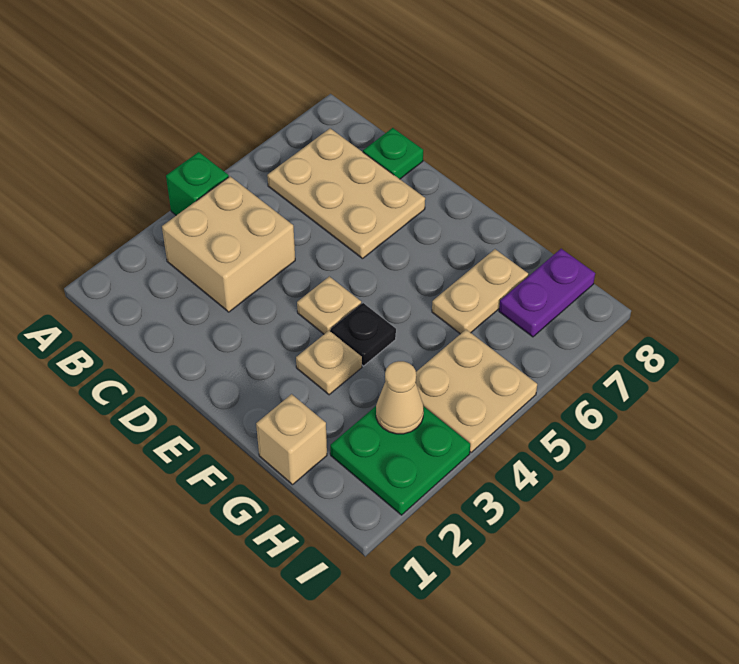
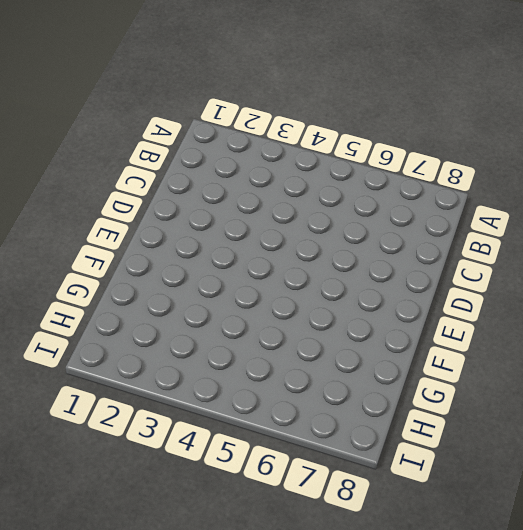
none -> green brick A4 level 1
none -> tan brick B3:C4 level 1
none -> tan plate B6:D7 level 1

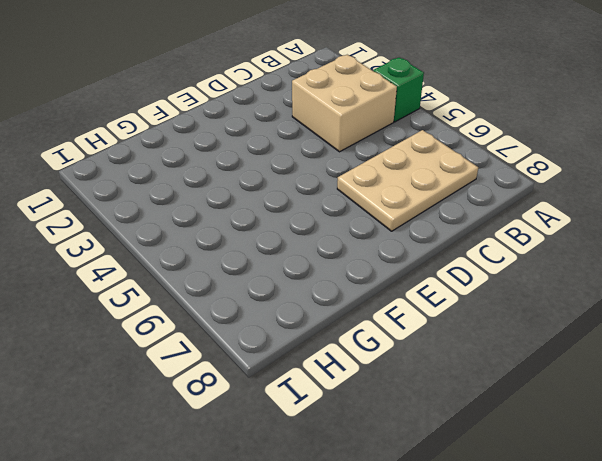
none -> green plate C8 level 1
none -> tan plate E4 level 1
none -> tan plate F3 level 1

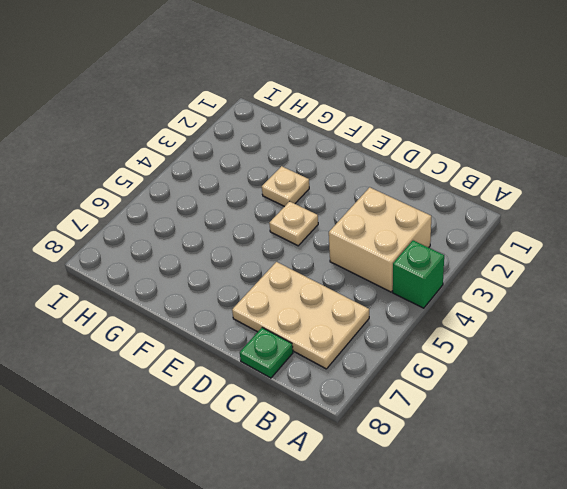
none -> black plate F4 level 1
none -> tan brick G1 level 1
none -> tan plate G6:G7 level 1

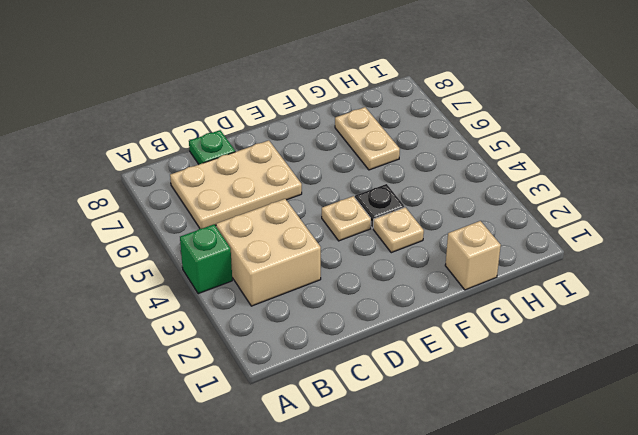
none -> green plate H2:I3 level 1
none -> tan plate H4:I5 level 1
none -> purple plate H7:H8 level 1

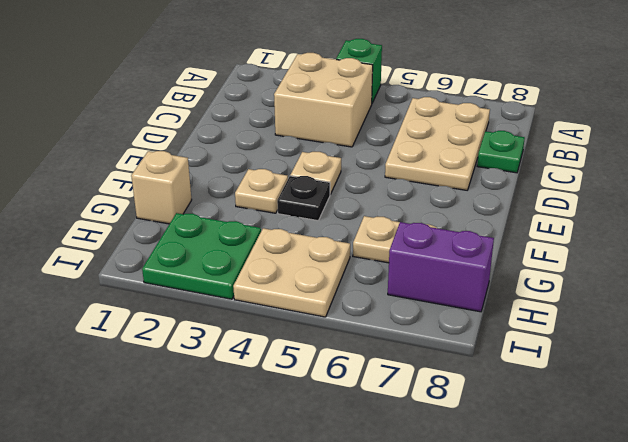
purple brick H7:H8 level 1 -> purple plate H7:H8 level 1
none -> tan cone H3 level 2

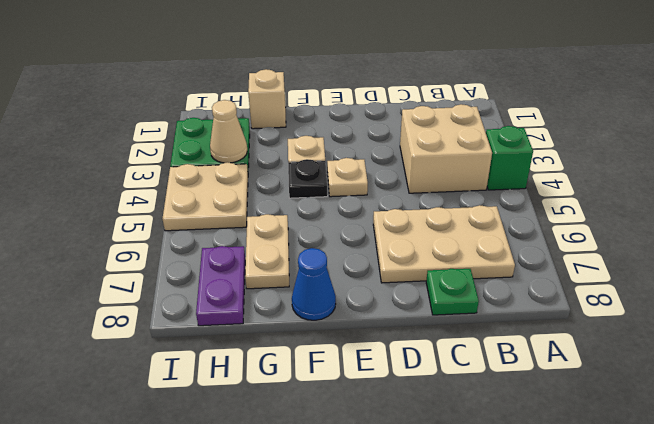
blue cone F8 level 1 -> none

